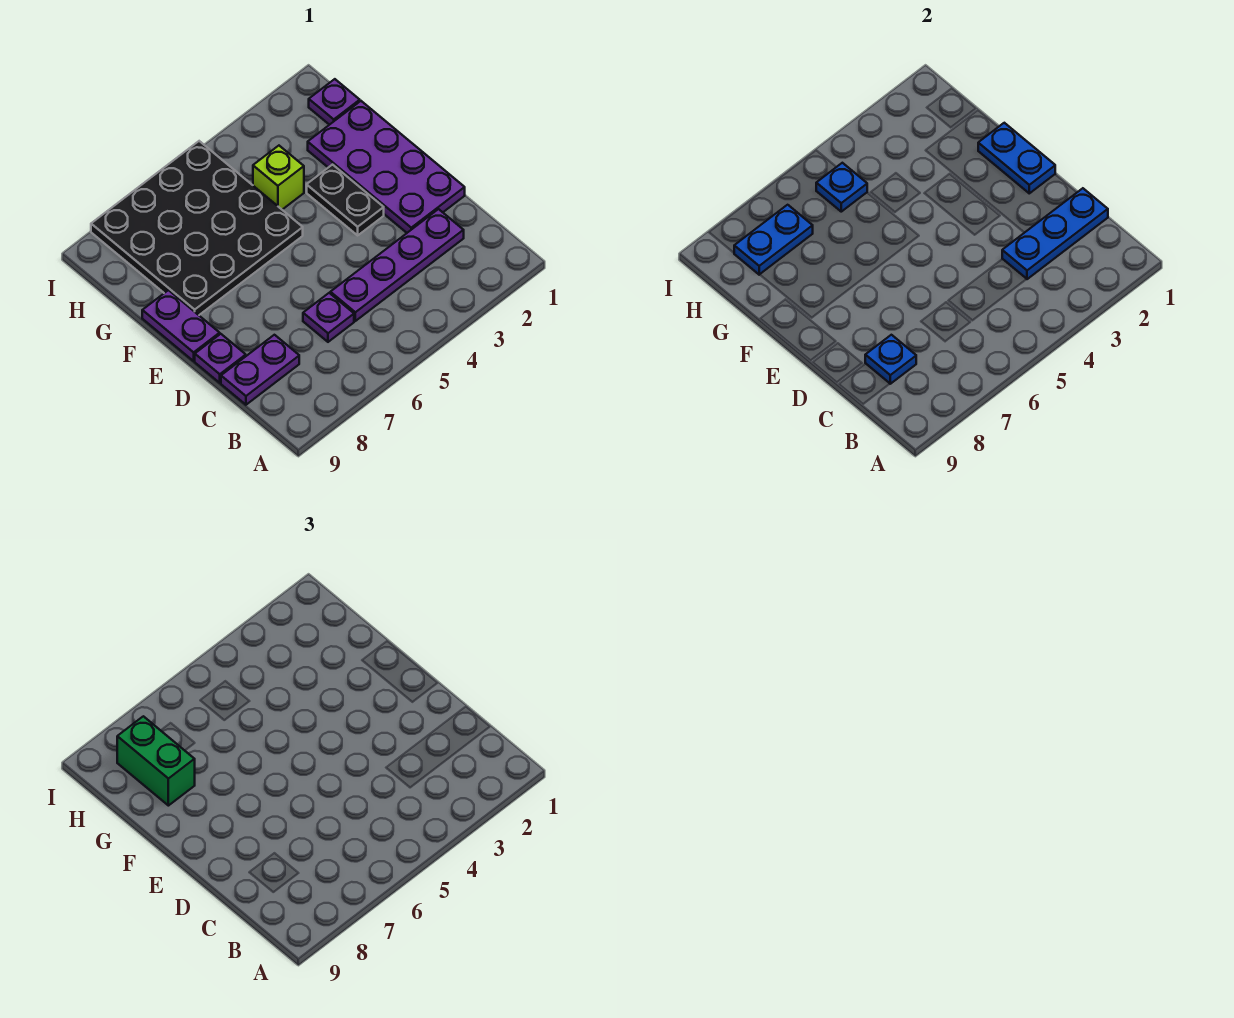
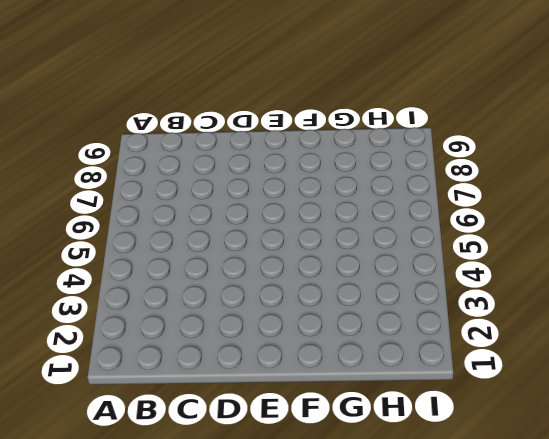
none -> purple plate C2:C5 level 1
none -> purple plate C6 level 1
none -> purple plate C8:C9 level 1

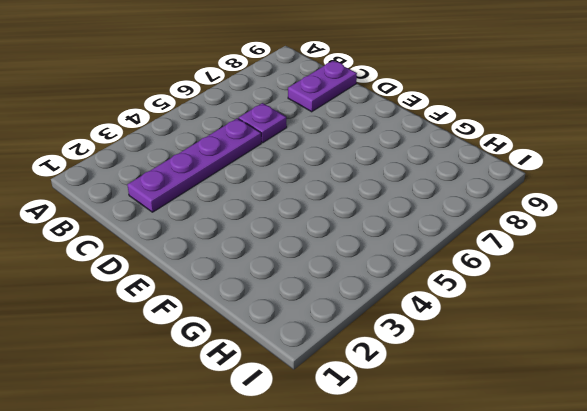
none -> purple plate D1:G2 level 1
none -> purple plate D9 level 1
none -> black plate E3:F3 level 1

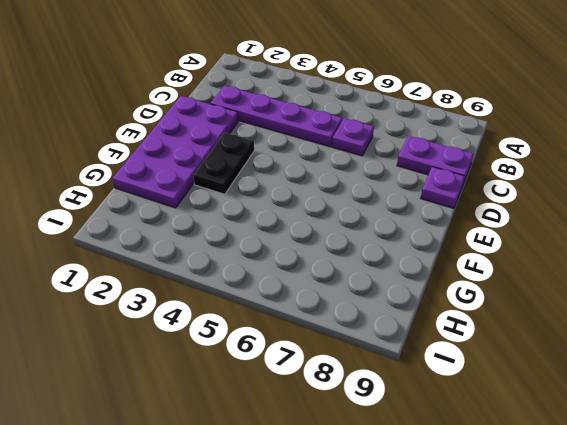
none -> purple plate E9:F9 level 1
none -> black plate F5:I8 level 1
none -> lime brick G4 level 1

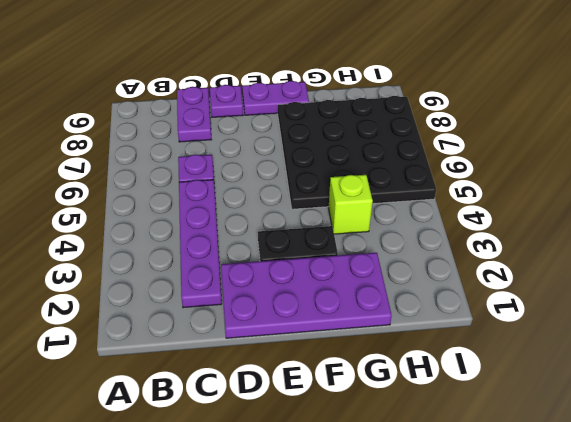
none -> purple plate H1 level 1
none -> blue plate C1:C3 level 2
none -> blue plate C8 level 2

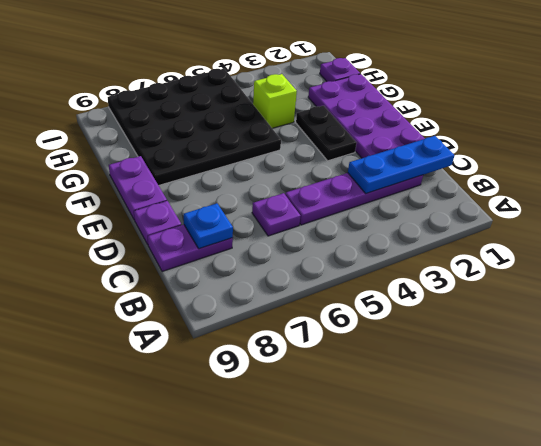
none -> blue plate E1:F1 level 2
none -> blue plate H5 level 2
none -> blue plate H7:H8 level 2

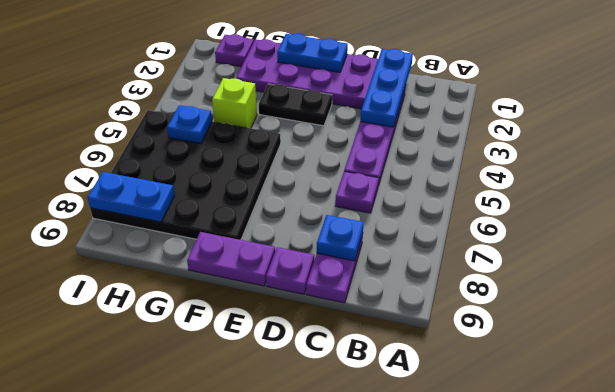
blue plate H8:I8 level 2 -> blue plate H7:H8 level 2
none -> green brick G8:H8 level 3

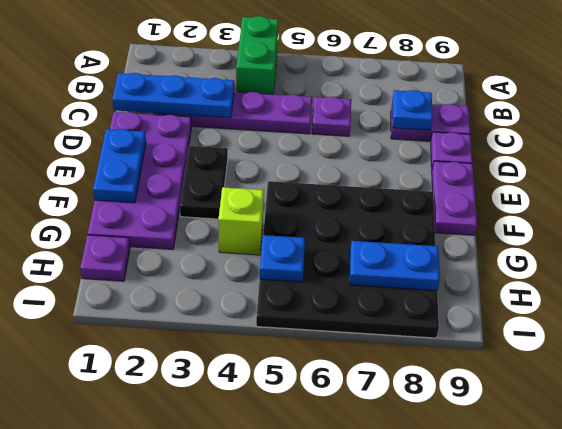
green brick A4:B4 level 1 -> green brick G8:H8 level 3

